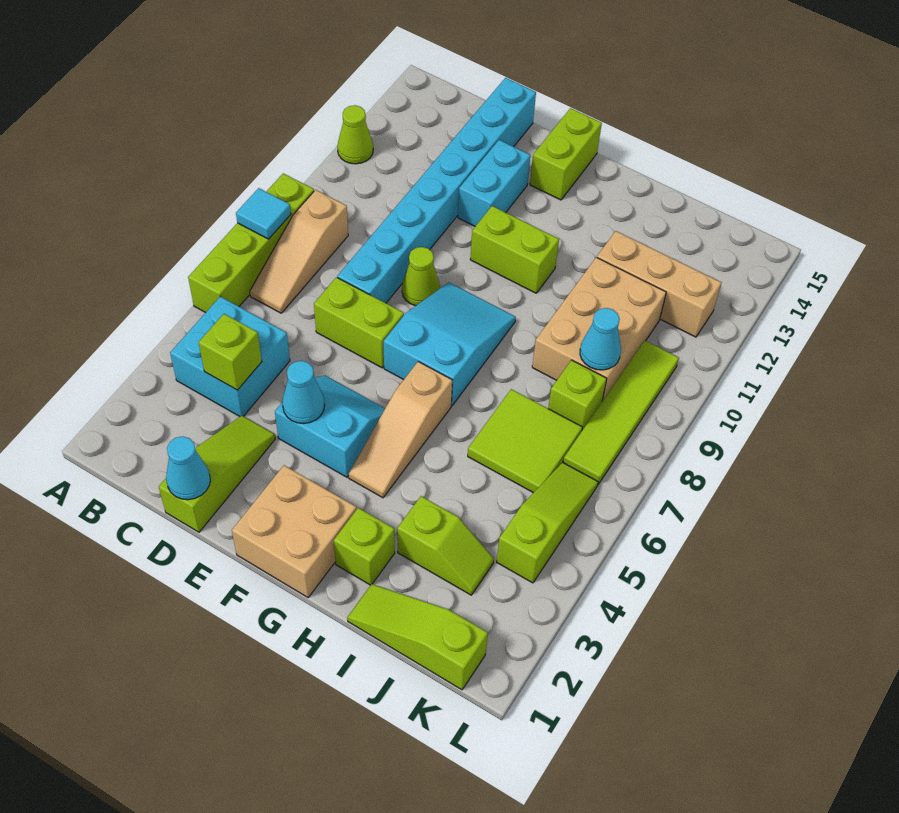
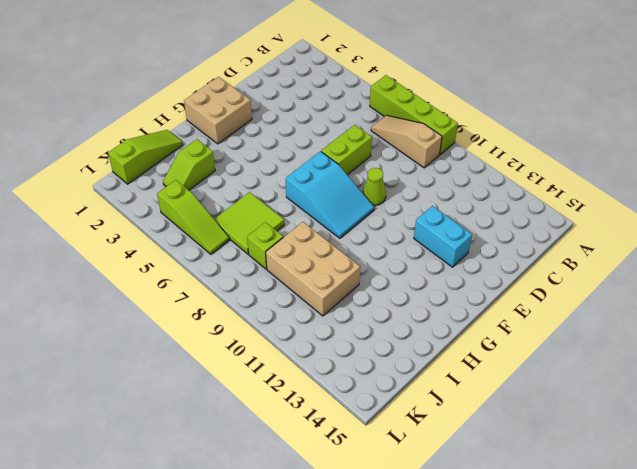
none -> lime cone A12 level 1
none -> cyan brick B4:C5 level 1
none -> lime slope D1:D3 level 1 top 1

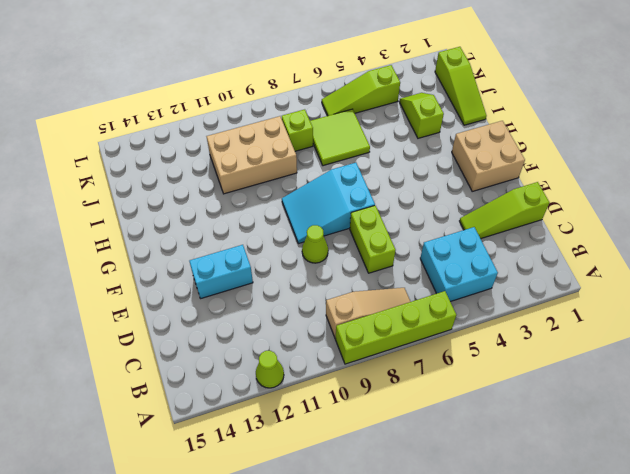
none -> cyan brick D8:D15 level 1
none -> cyan slope E4:F5 level 1 top 4
none -> lime brick F11:G11 level 1

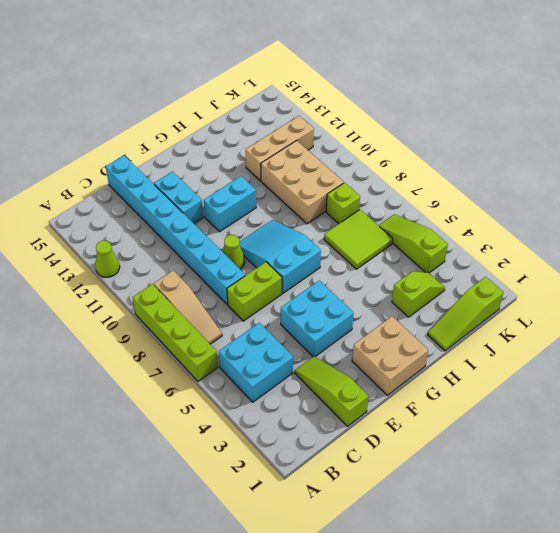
cyan brick E4:F5 level 1 -> cyan slope E4:F5 level 1 top 4
cyan brick F11:G11 level 1 -> lime brick F11:G11 level 1
none -> lime brick F14:F15 level 1
none -> tan slope G4:G6 level 1 top 6
none -> lime brick H2 level 1

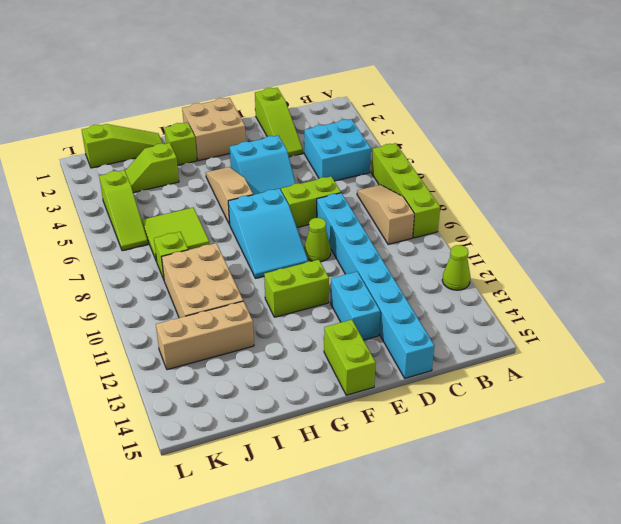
none -> lime tile K7:K10 level 1
none -> cyan tile A8 level 2
none -> lime brick C4 level 2

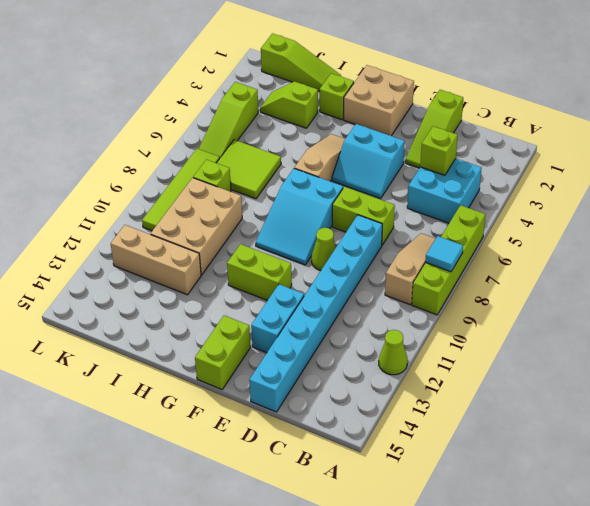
none -> cyan cone D1 level 2
none -> cyan cone E4 level 2
none -> cyan cone J9 level 2

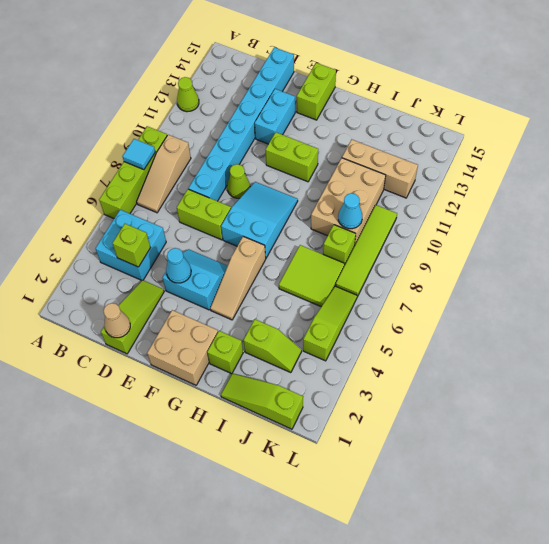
tan cone D1 level 2 -> cyan cone D1 level 2

